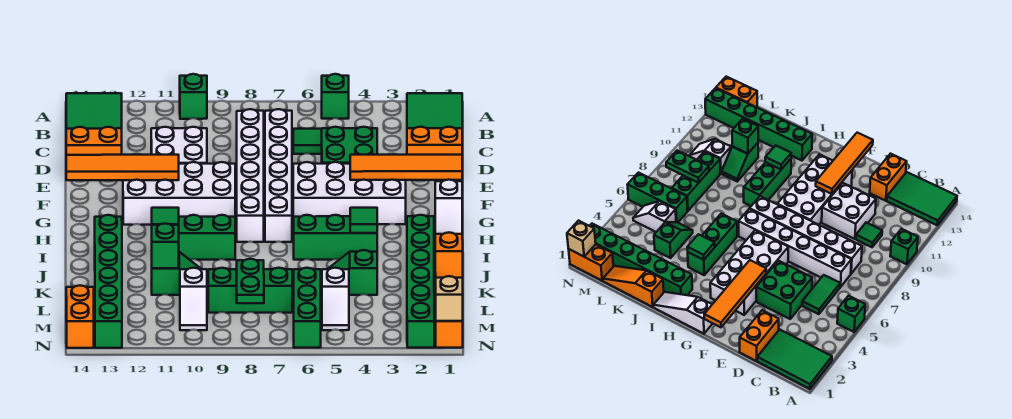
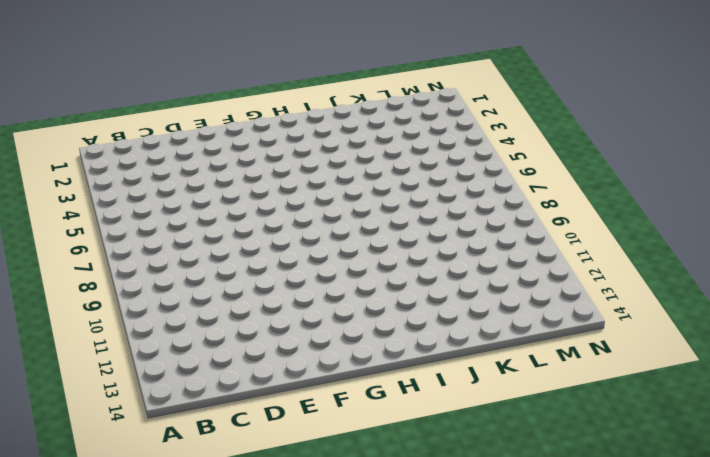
none -> green tile A1:C2 level 1
none -> green brick A5 level 1
none -> green brick A10 level 1
none -> green tile A13:C14 level 1

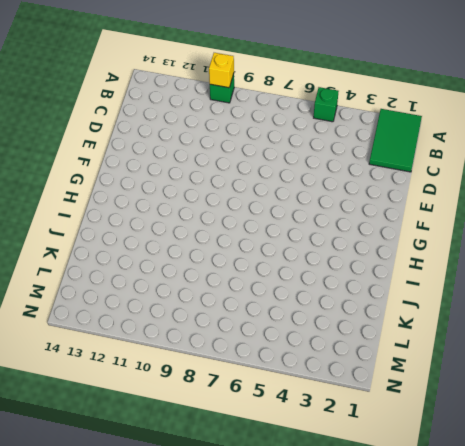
yellow brick A10 level 2 -> none
none -> green tile A13:C14 level 1
none -> green tile C5:C6 level 1
none -> white brick C7:H7 level 1
none -> white brick C8:H8 level 1

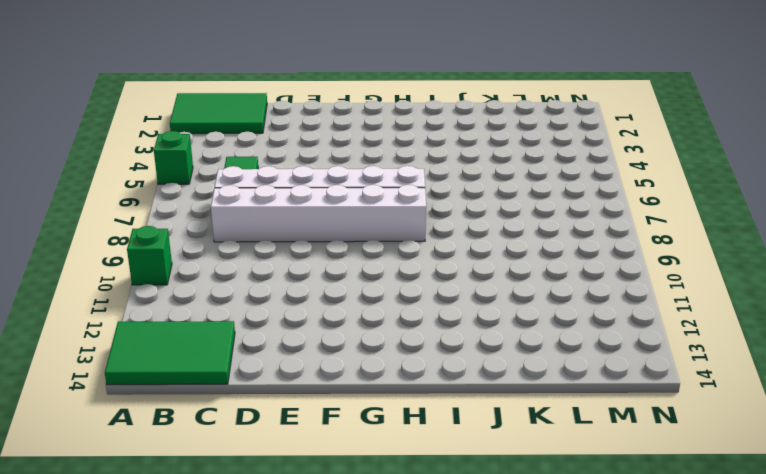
none -> green tile C10 level 1
none -> orange brick D1:D2 level 1
none -> green brick D4:E5 level 1
none -> white brick D10:E11 level 1

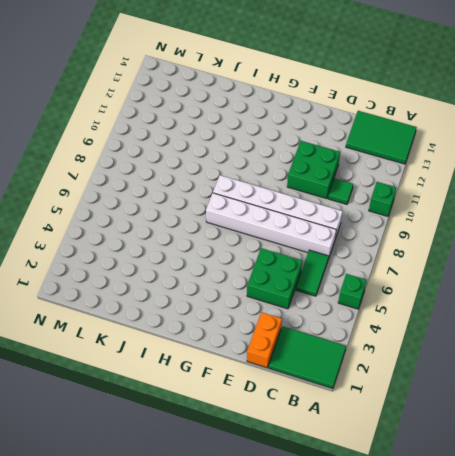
green brick D10:E11 level 1 -> white brick D10:E11 level 1
none -> orange brick D13:D14 level 1
none -> white brick F3:G6 level 1
none -> white brick F9:G12 level 1
none -> white slope G1:I1 level 1 top G

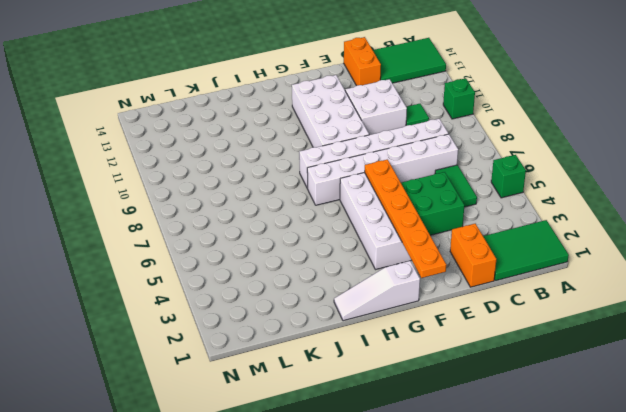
orange plate F1:F6 level 2 -> orange tile F1:F4 level 2
none -> green brick I2:N2 level 1
none -> green brick I4:I6 level 1
none -> green brick I9:I11 level 1
none -> green brick I13:N13 level 1

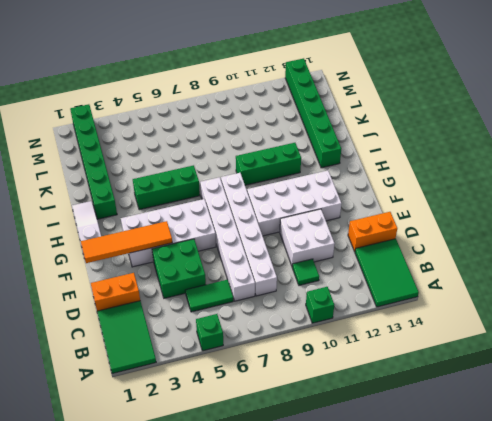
none -> orange slope J1:L1 level 1 top J
none -> green slope K4:K5 level 1 top 4
none -> green slope K10:K11 level 1 top 11
none -> white slope L5:M5 level 1 top L

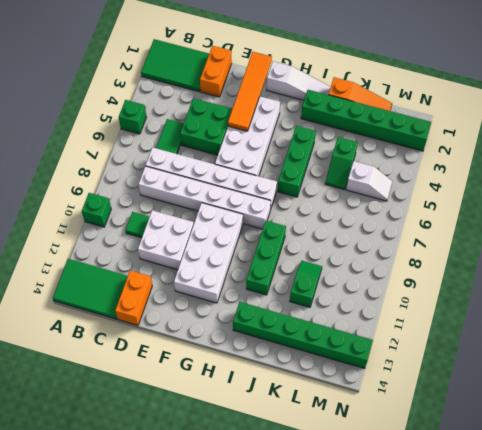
none -> green brick L6:N6 level 1
none -> green brick L7:L9 level 1
none -> white slope L10:M10 level 1 top L
none -> orange brick M1:N1 level 1

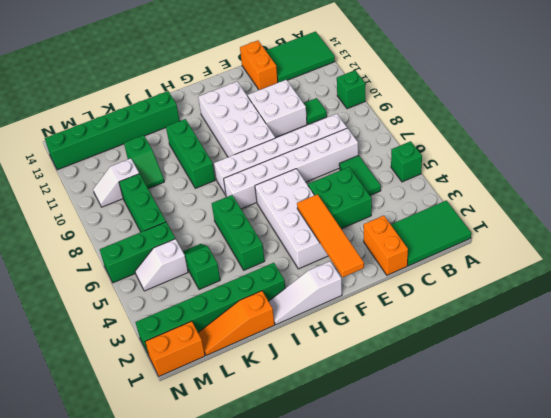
none -> orange brick M14:N14 level 1
none -> orange tile F11:F14 level 2
none -> green tile I4 level 2
none -> green tile I11 level 2

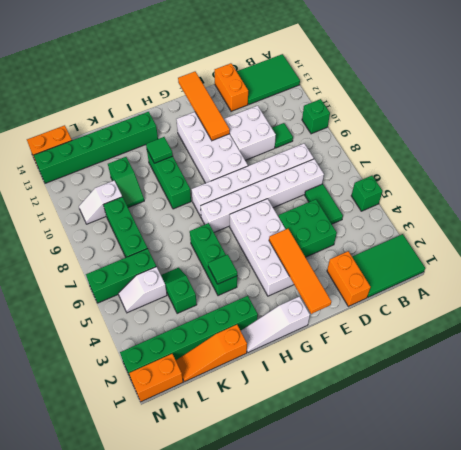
none -> green brick K11 level 2
none -> green plate L8:M8 level 2
none -> tan brick N1 level 2

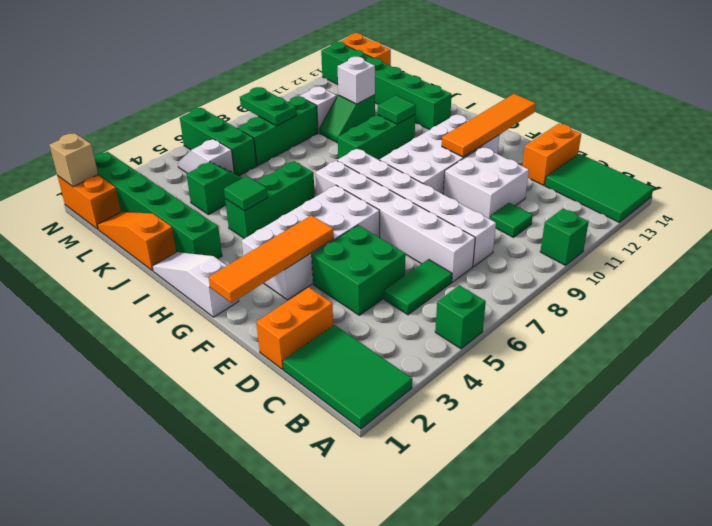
white brick K11 level 2 -> green brick K11 level 2

